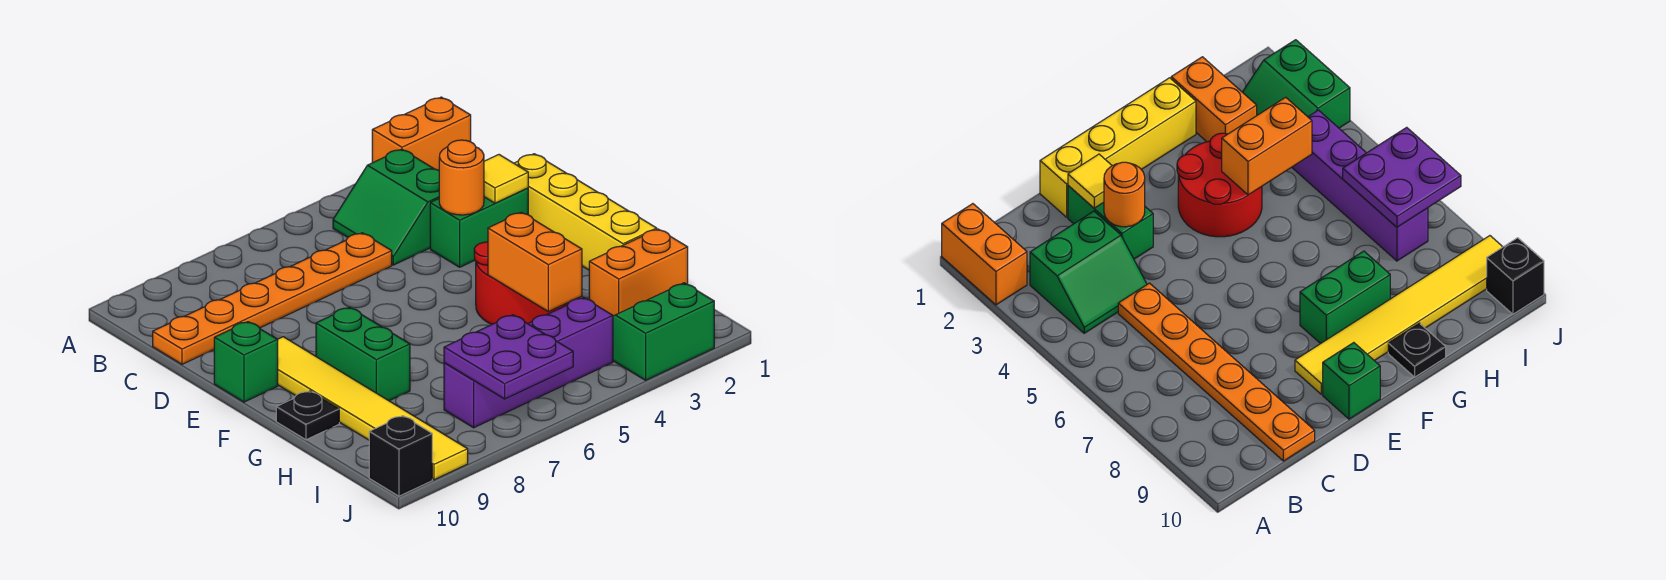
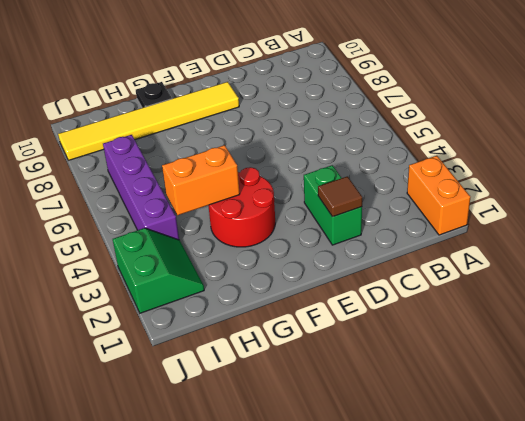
brown tile D2 level 2 -> yellow tile D2 level 2
none -> green slope B3:C4 level 1 top 3
none -> orange plate C5:C10 level 1
none -> yellow brick D1:G1 level 1

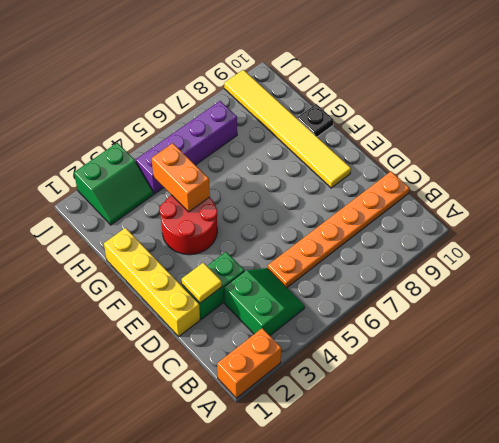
none -> green brick E10 level 1
none -> green brick F8:G8 level 1
none -> orange brick H1:H2 level 1

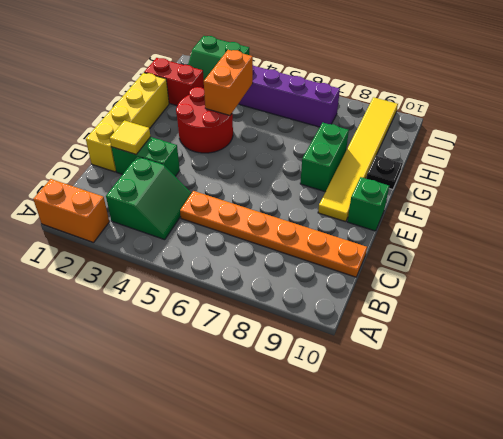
red brick H1:H2 level 1 -> orange brick H1:H2 level 1
none -> black brick J10 level 1
none -> orange round brick D3 level 2
none -> purple plate I6:J7 level 2

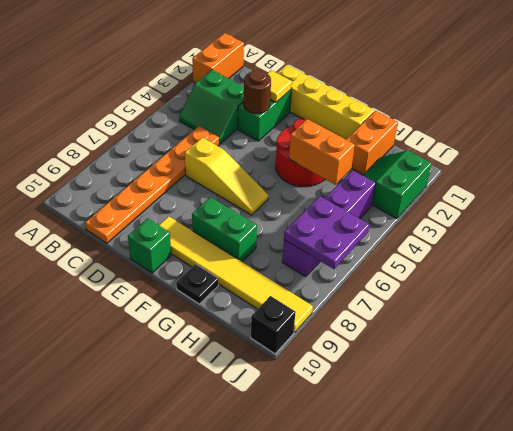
brown round brick D3 level 2 -> orange round brick D3 level 2
yellow slope D6:F6 level 1 top D -> none

